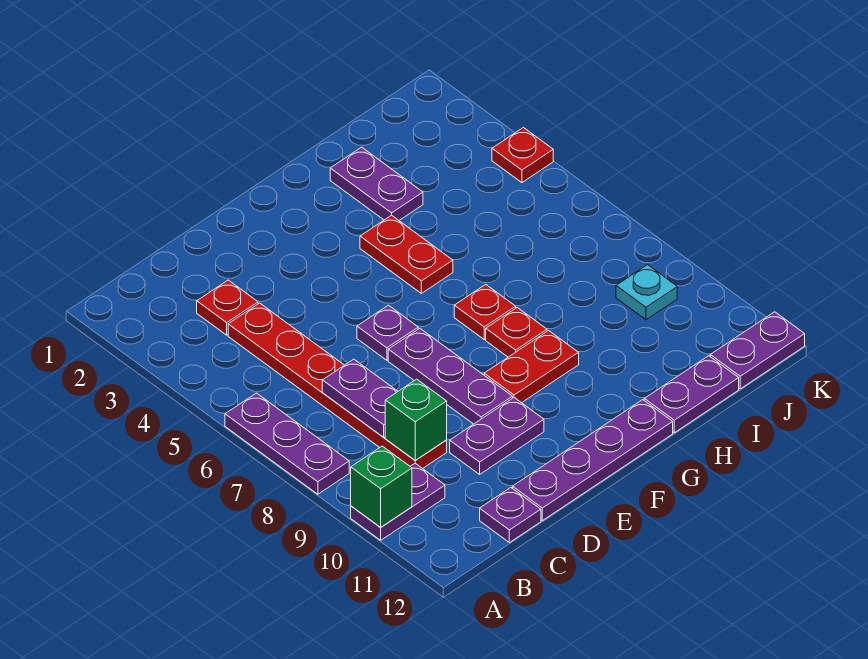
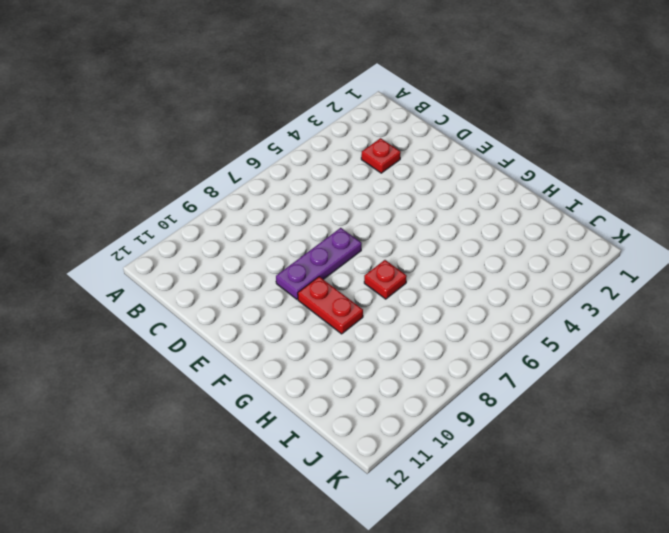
none -> purple plate A6:A8 level 1
none -> purple plate A10:B10 level 1
none -> red plate C4:C9 level 1

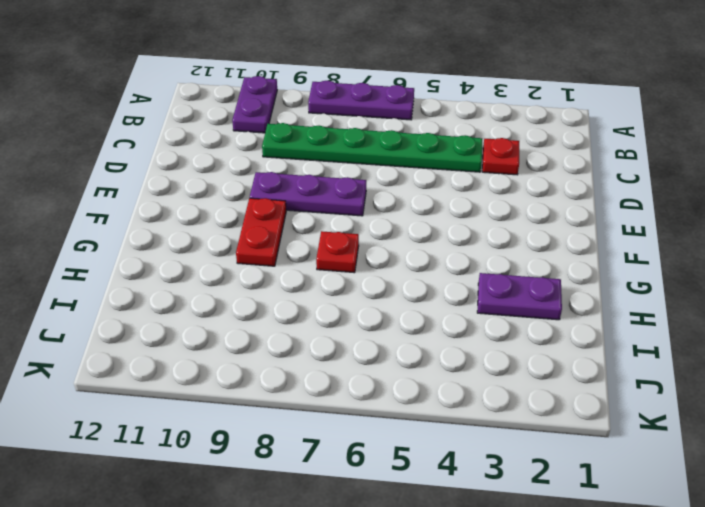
green plate C4:C9 level 1 -> red plate C4:C9 level 1
none -> purple plate C12 level 1
none -> purple plate D10:E10 level 1
none -> purple plate D12:G12 level 1

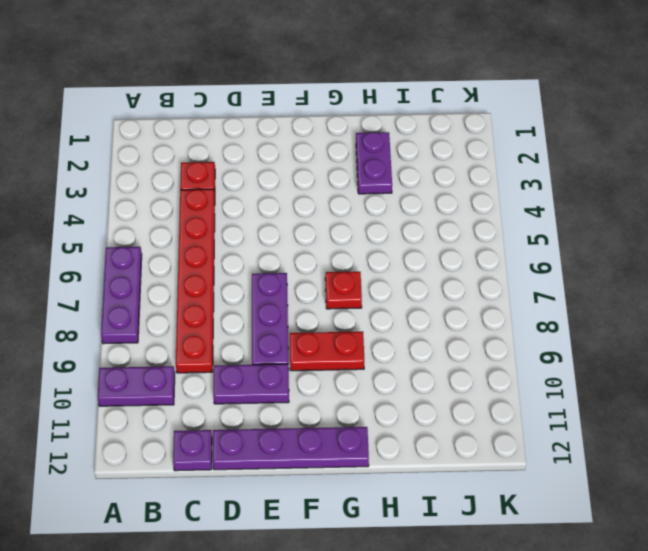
none -> purple plate E6 level 1
none -> red plate G4:G5 level 1
none -> red plate G8 level 1

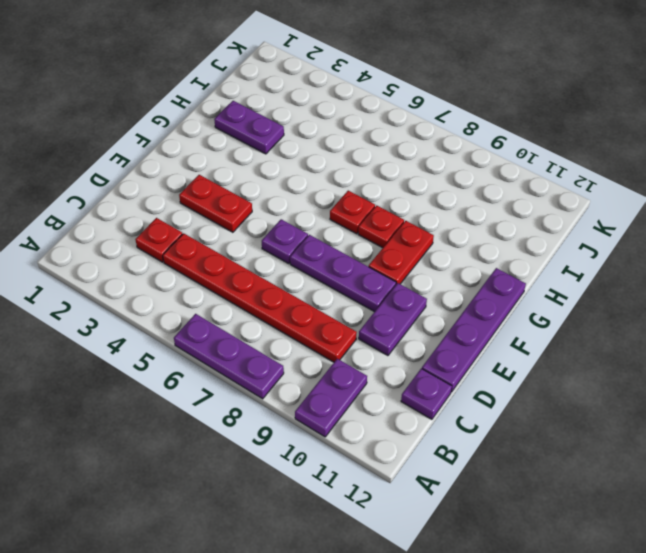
red plate E3:E4 level 1 -> red plate G4:G5 level 1
none -> purple plate H12:I12 level 1
none -> cyan plate J9 level 1
none -> purple plate J12:K12 level 1

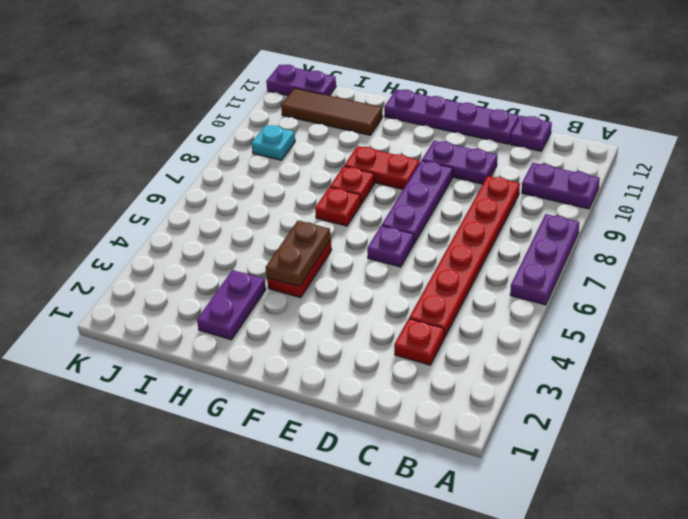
brown plate G4:G5 level 2 -> none
brown tile H11:J11 level 1 -> none
none -> purple plate H12:I12 level 1
none -> red plate K4 level 1
none -> green brick A10 level 2

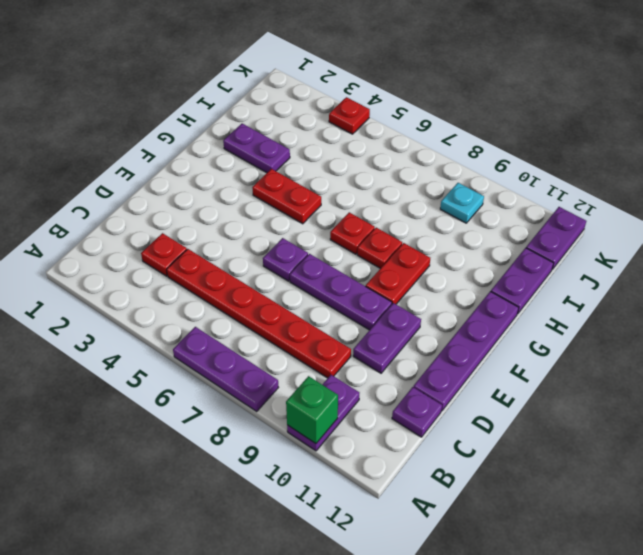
none -> purple plate C7:C8 level 2
none -> green brick C9 level 2

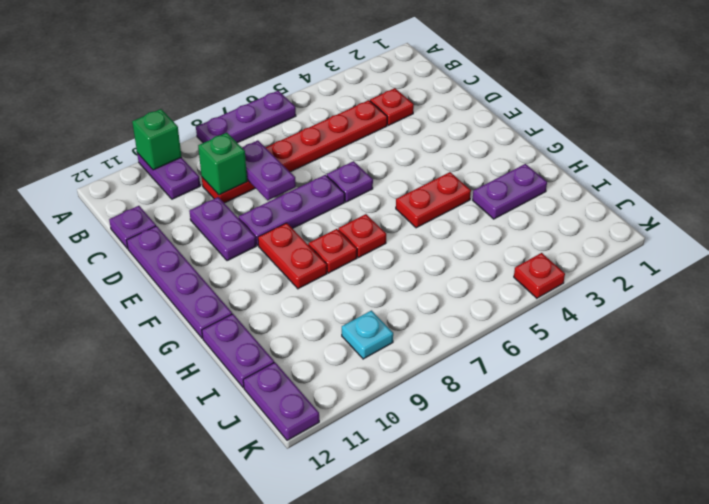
purple plate C8:D8 level 2 -> purple plate C7:C8 level 2

